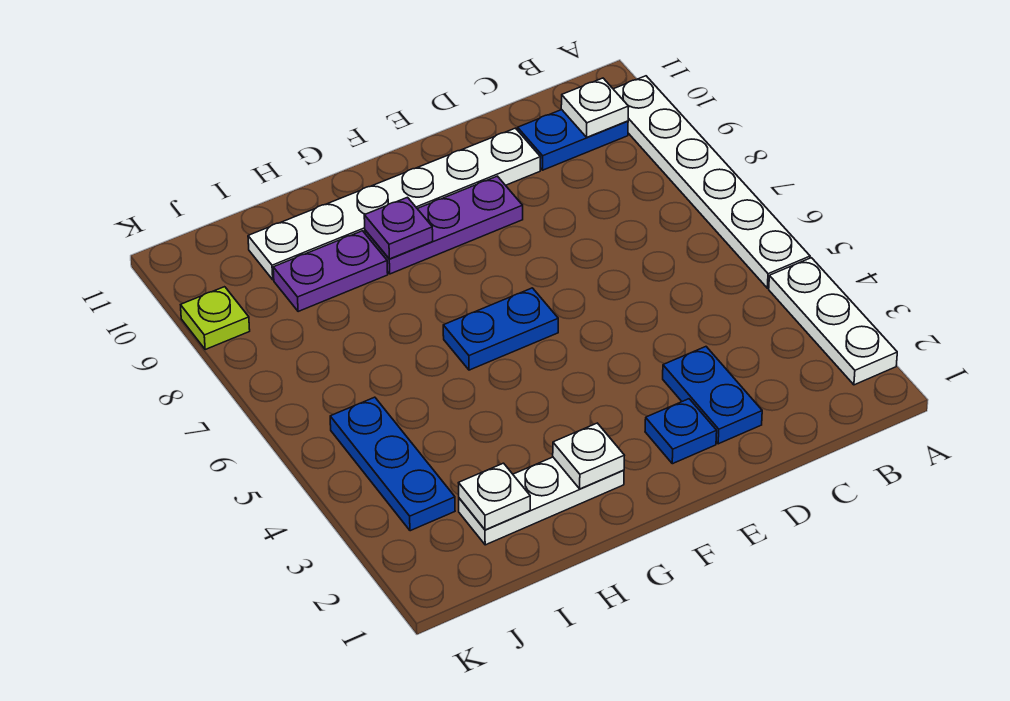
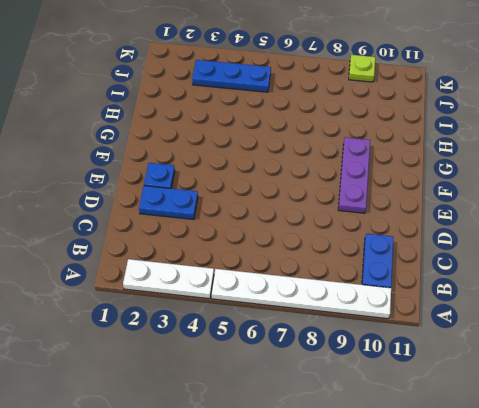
none -> white plate D10:I10 level 1
none -> blue plate F6:G6 level 1
none -> white plate G2:I2 level 1

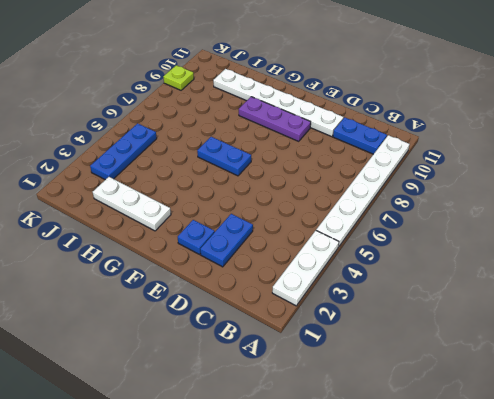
none -> purple plate H9:I9 level 1
none -> white plate B10 level 2
none -> white plate G2 level 2

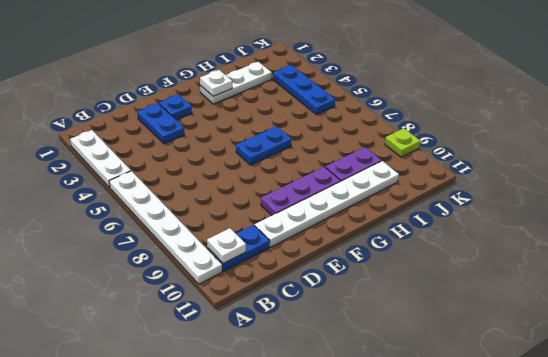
none -> purple plate G9 level 2
none -> white plate I2 level 2

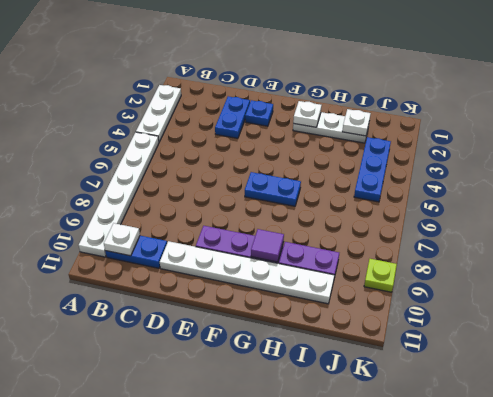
purple tile G9 level 2 -> purple plate G9 level 2

